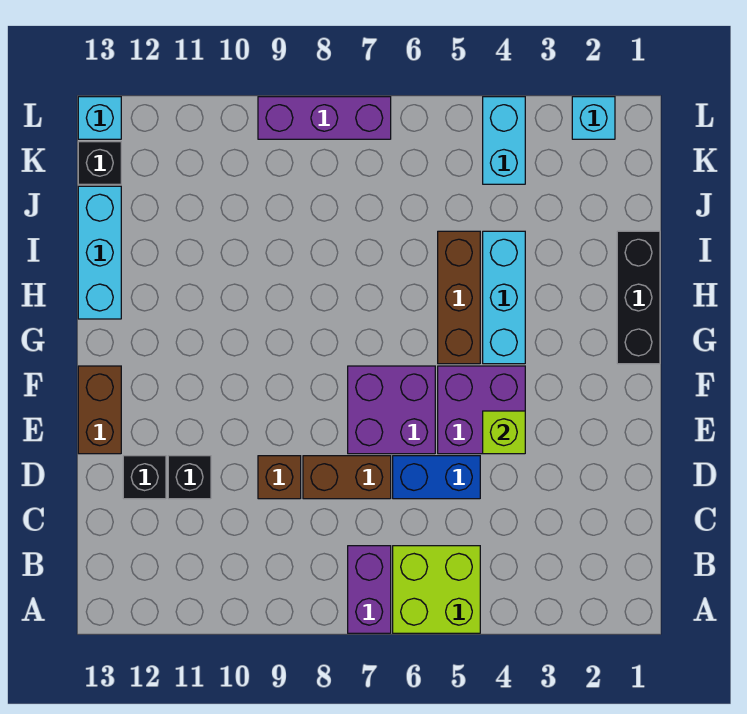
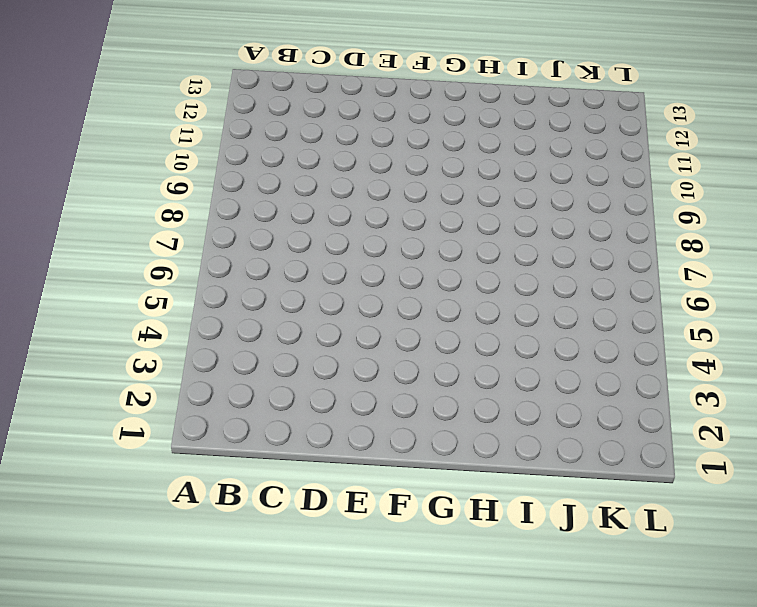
none -> lime brick A5:B6 level 1
none -> purple brick A7:B7 level 1
none -> blue brick D5:D6 level 1

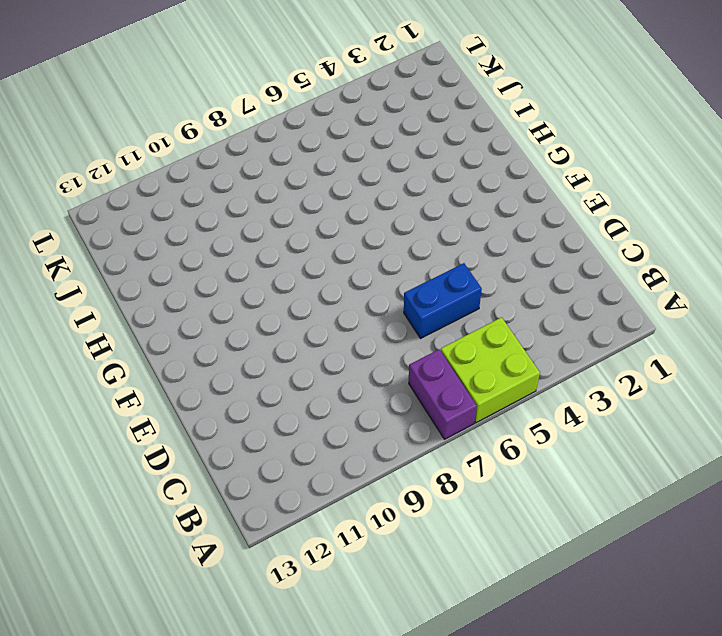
none -> brown brick D7:D8 level 1
none -> brown brick D9 level 1
none -> black brick D11 level 1

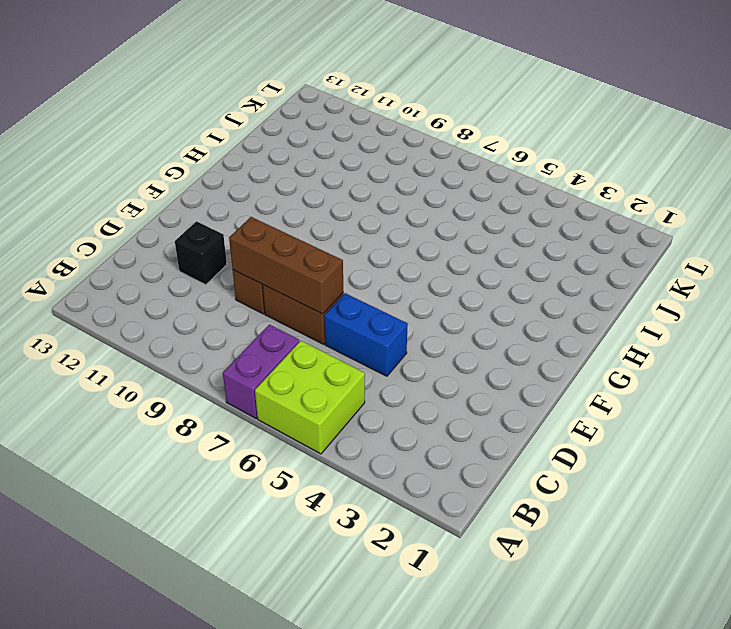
brown brick D7:D9 level 2 -> brown brick G5:I5 level 1
none -> black brick D12 level 1
none -> purple brick E4:F5 level 1
none -> purple brick E6:F7 level 1

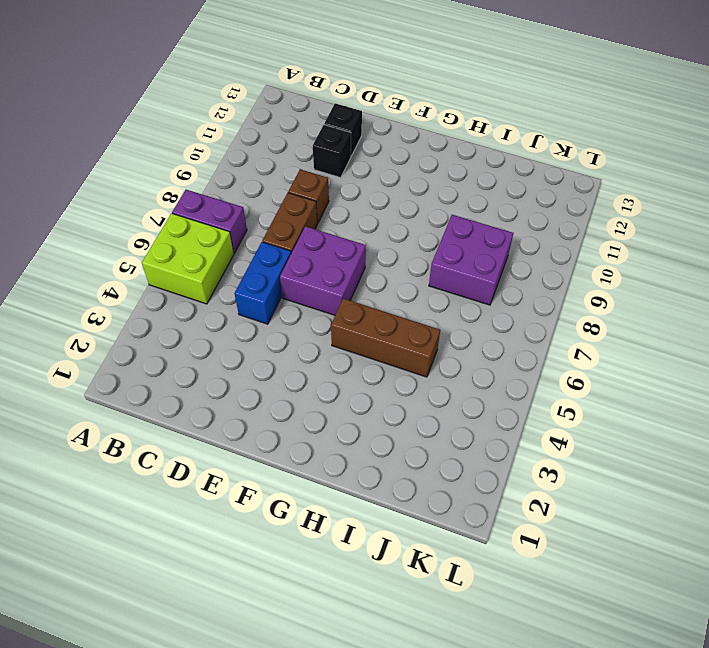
purple brick I8:J9 level 1 -> purple brick E4:F5 level 1
none -> brown brick E13:F13 level 1
none -> black brick G1:I1 level 1
none -> cyan brick G4:I4 level 1

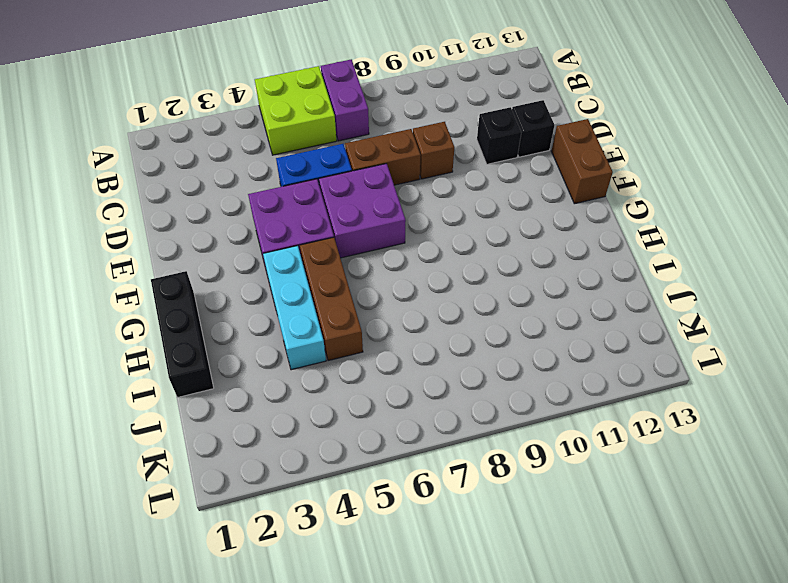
none -> cyan brick H13:J13 level 1
none -> cyan brick K4:L4 level 1
none -> black brick K13 level 1

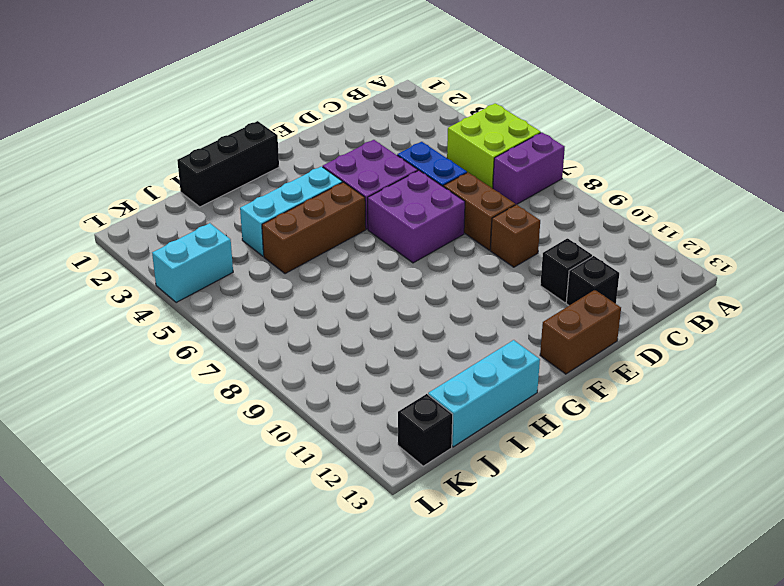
none -> cyan brick L2 level 1
none -> purple brick L7:L9 level 1
none -> cyan brick L13 level 1

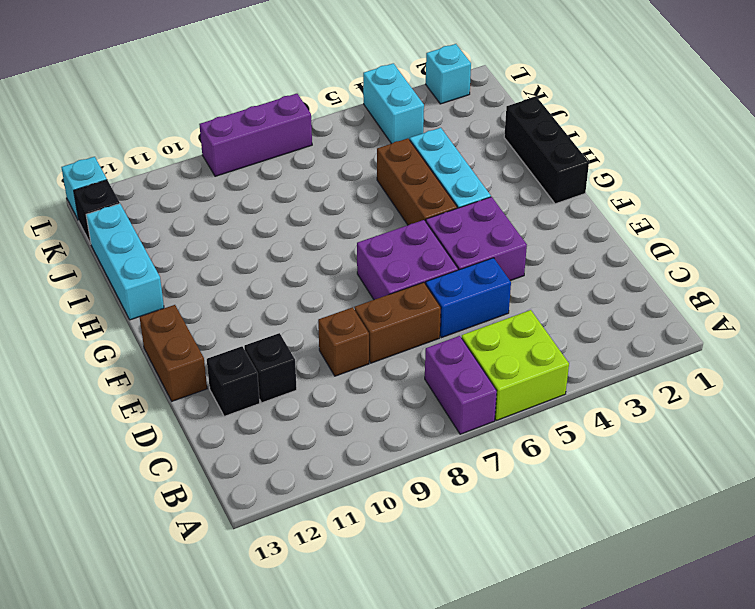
none -> lime brick E4 level 2

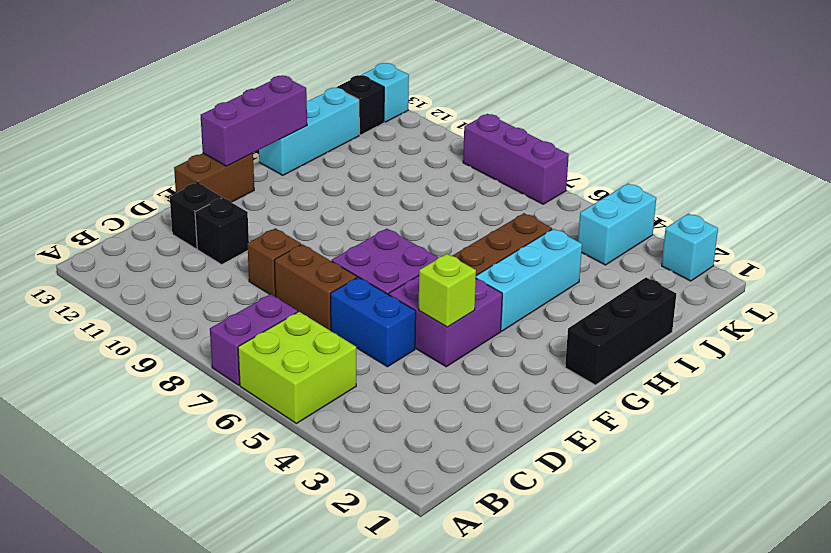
purple brick F13:H13 level 2 -> none

